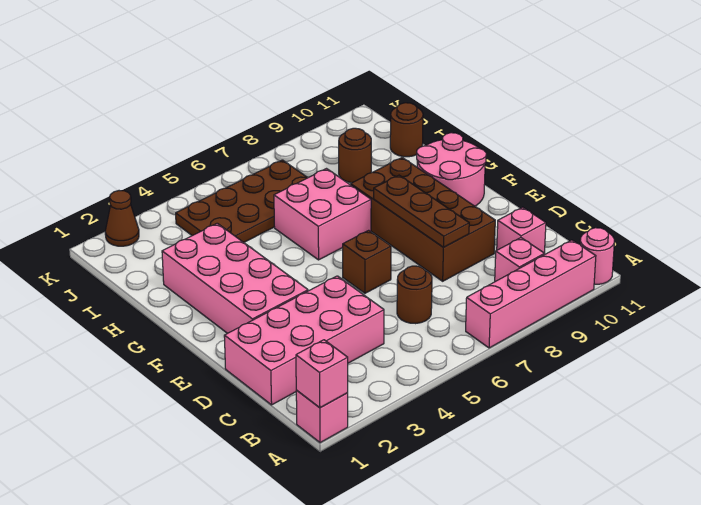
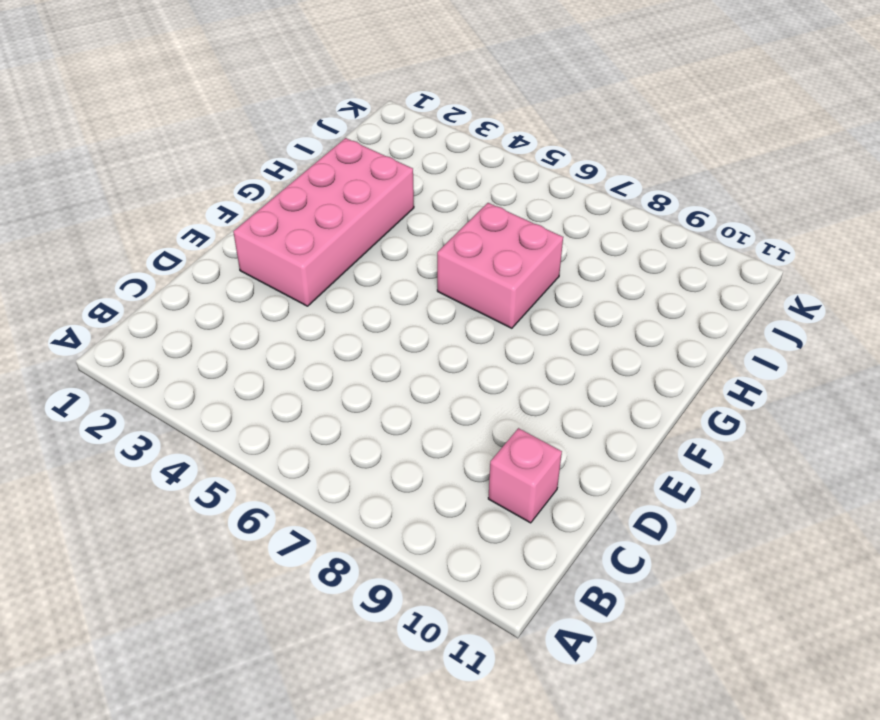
none -> pink brick A1 level 1
none -> pink brick A7:A10 level 1
none -> pink round brick A11 level 1

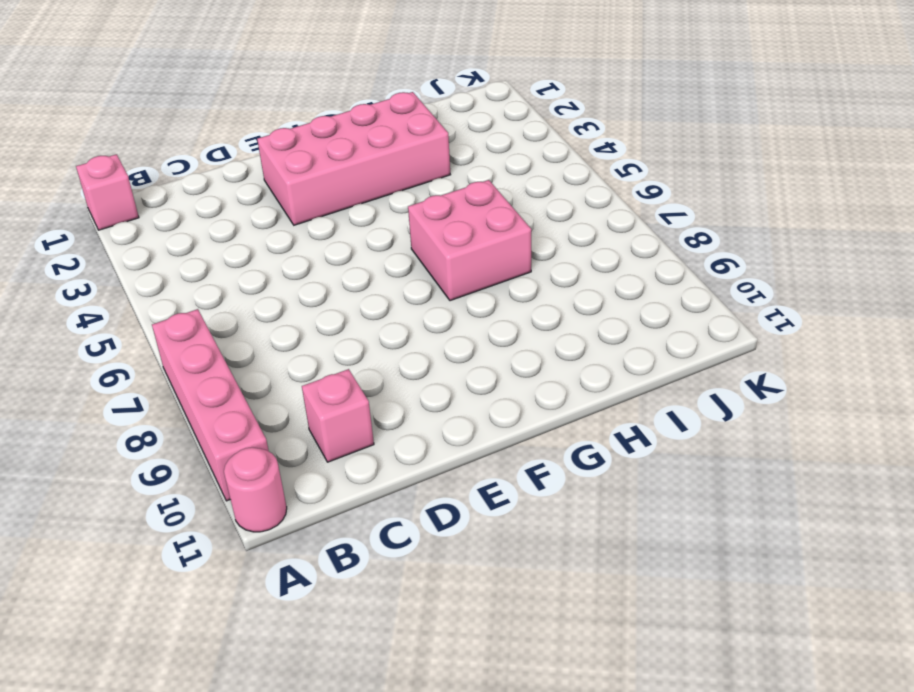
none -> pink brick B9 level 1
none -> pink brick C1:D4 level 1
none -> brown round brick C6 level 1

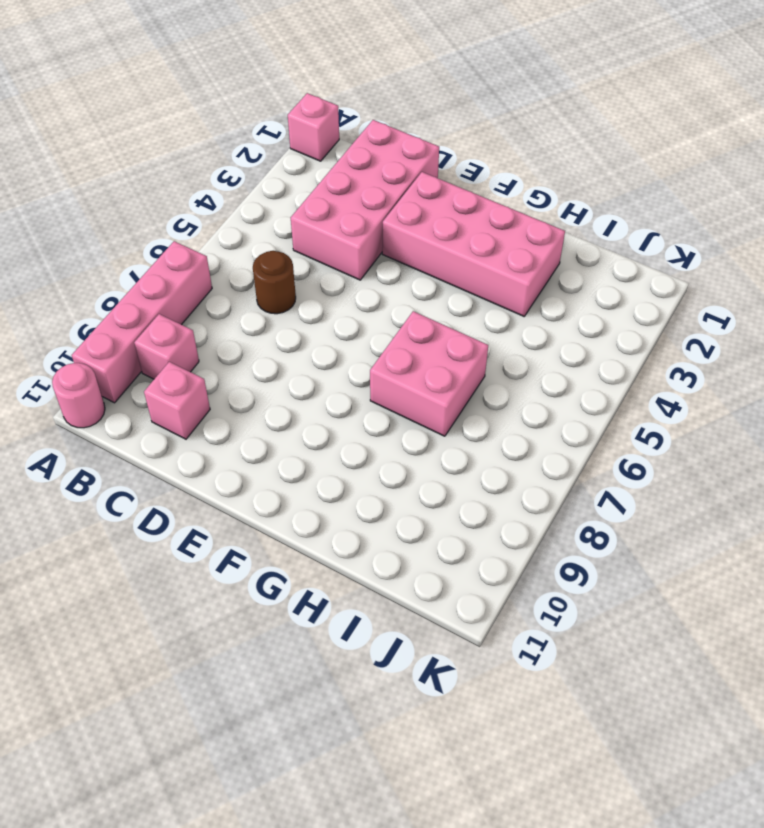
none -> brown brick D8:G9 level 1
none -> brown brick E6 level 1
none -> pink round brick F10:G11 level 1

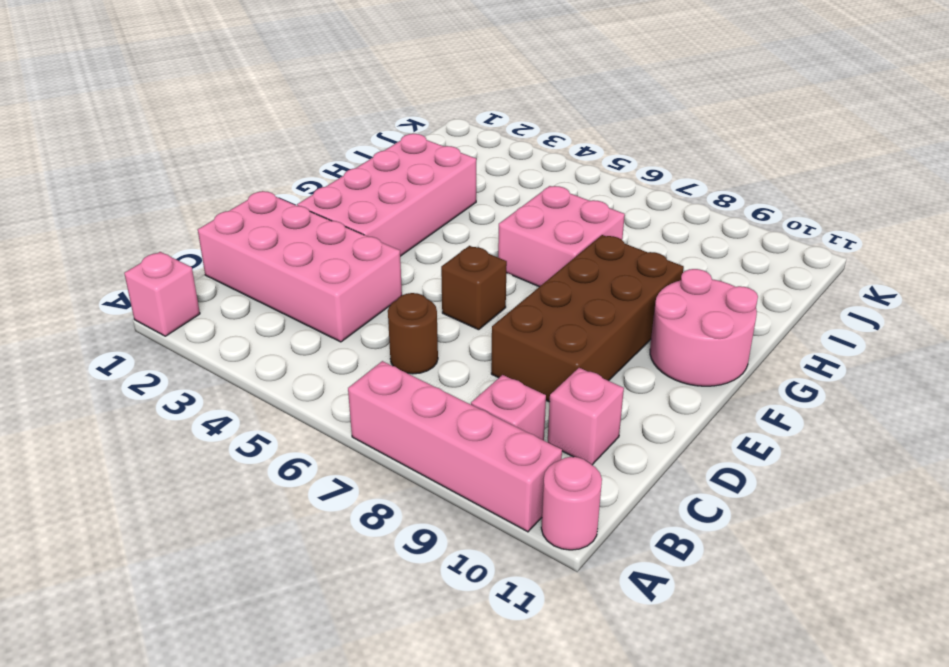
none -> brown plate I4:J7 level 1
none -> brown round brick I9 level 1
none -> brown round brick I11 level 1

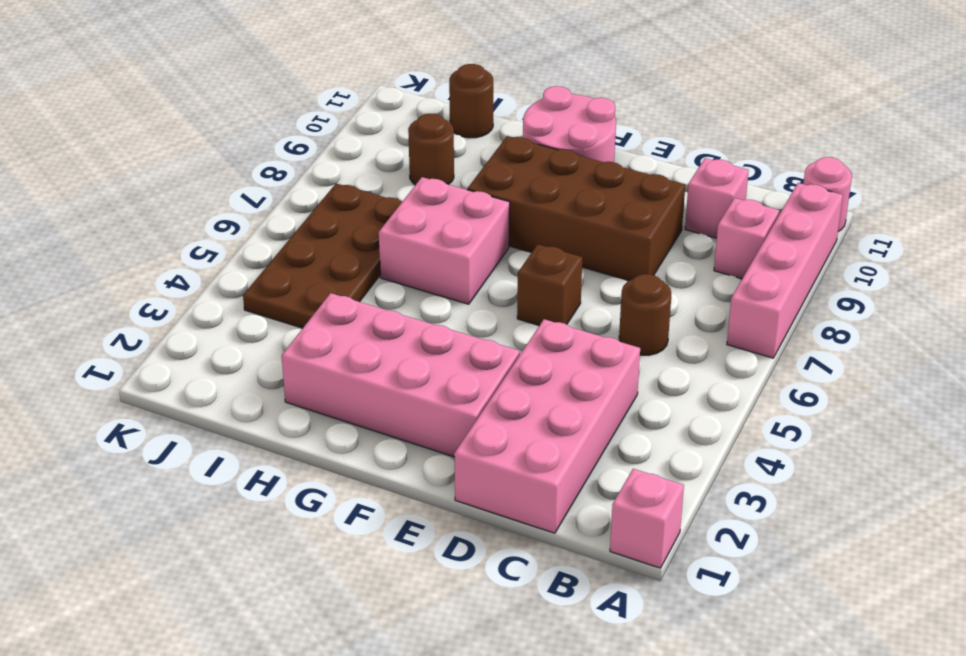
none -> brown cone K2 level 1
none -> pink brick A1 level 2
none -> brown plate D8:F8 level 2

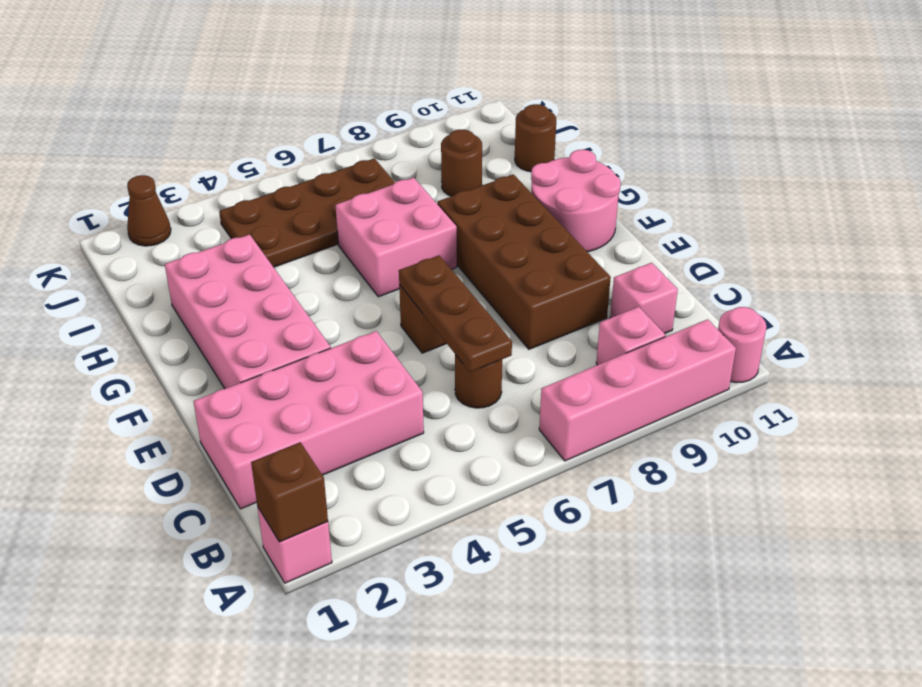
brown brick A1 level 2 -> pink brick A1 level 2
brown plate C6:E6 level 2 -> brown plate D8:F8 level 2

